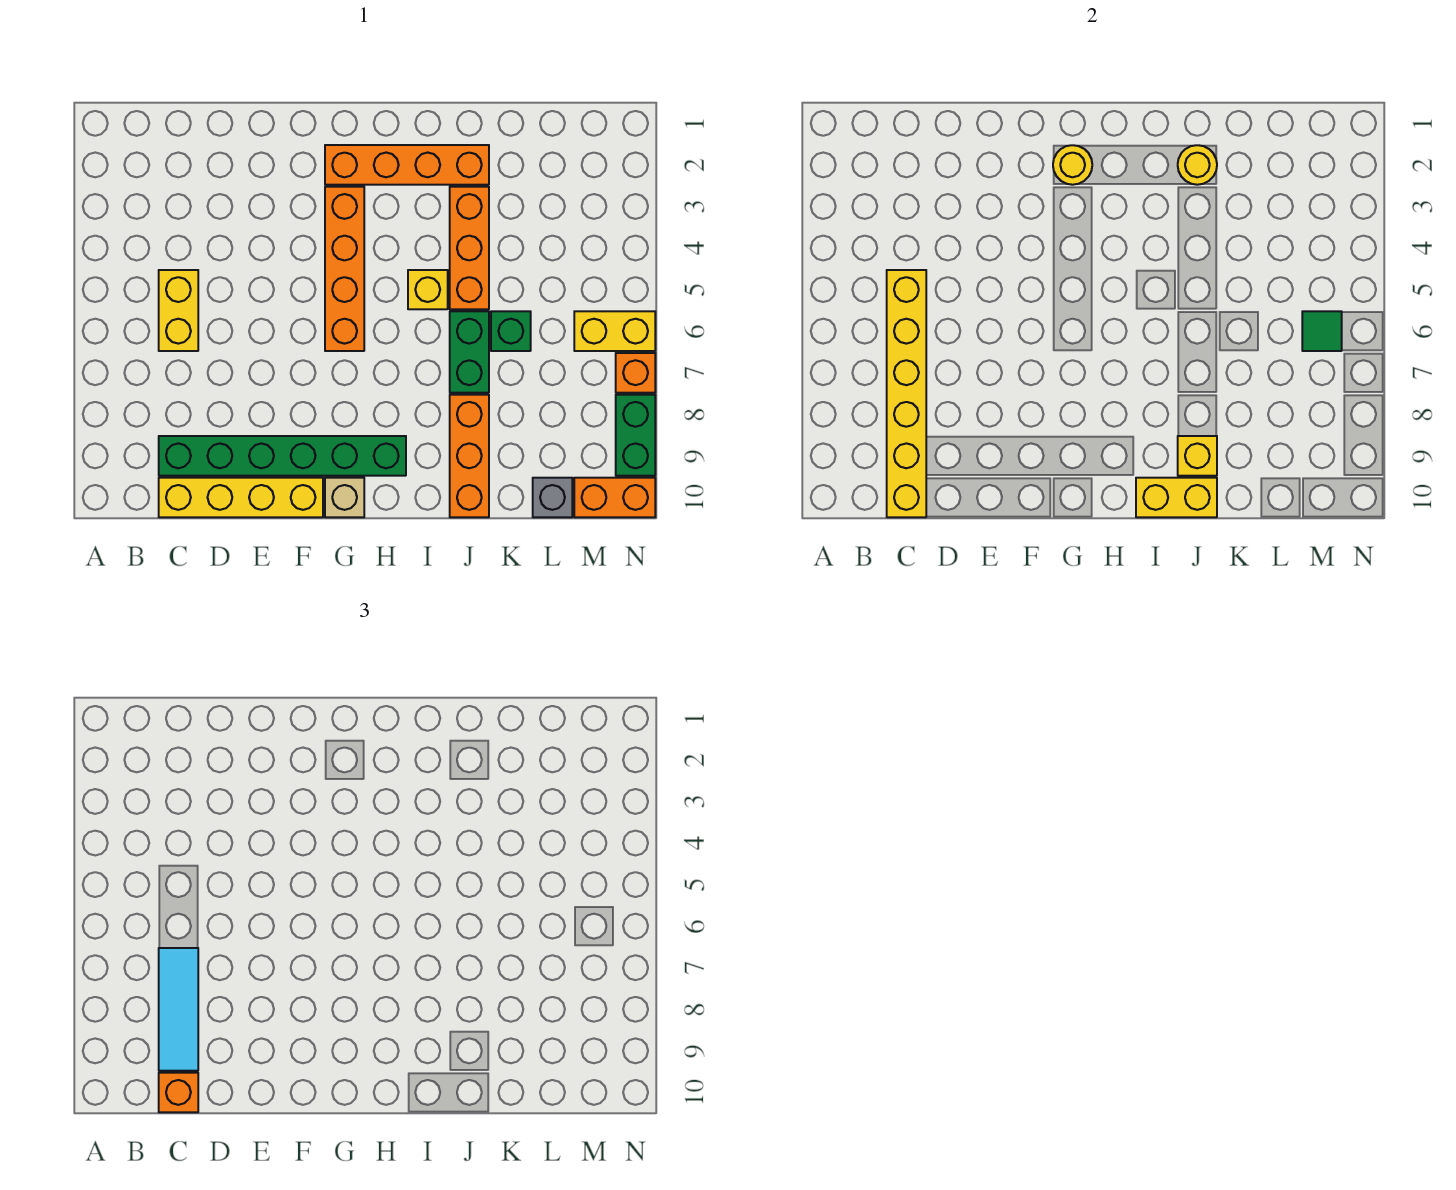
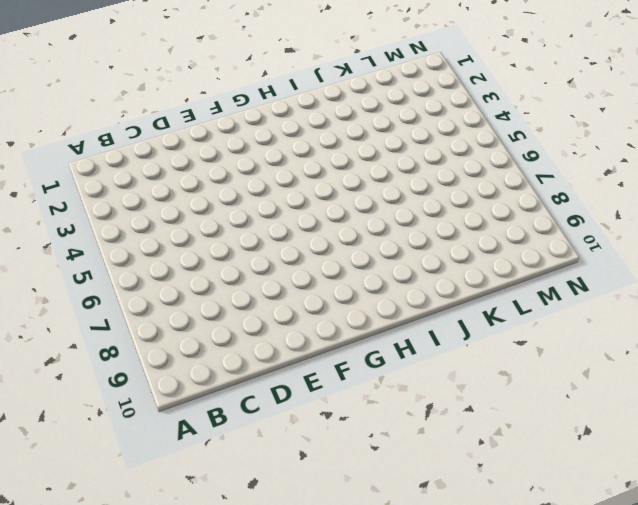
none -> yellow brick C5:C6 level 1
none -> green brick C9:H9 level 1
none -> yellow brick C10:F10 level 1

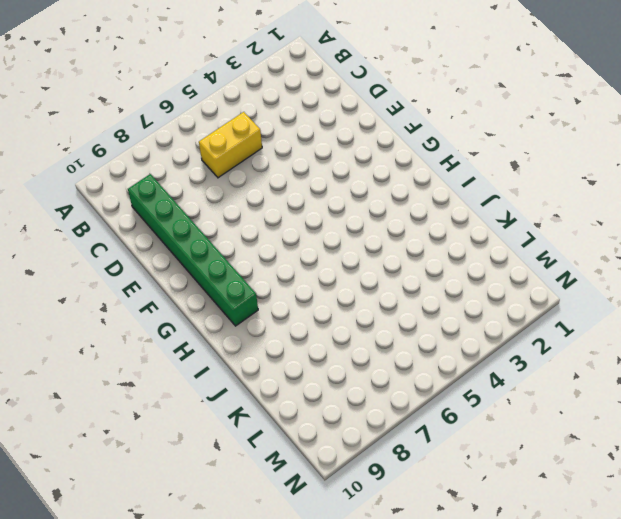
none -> yellow brick C10:F10 level 1
none -> orange brick G2:J2 level 1
none -> orange brick G3:G6 level 1

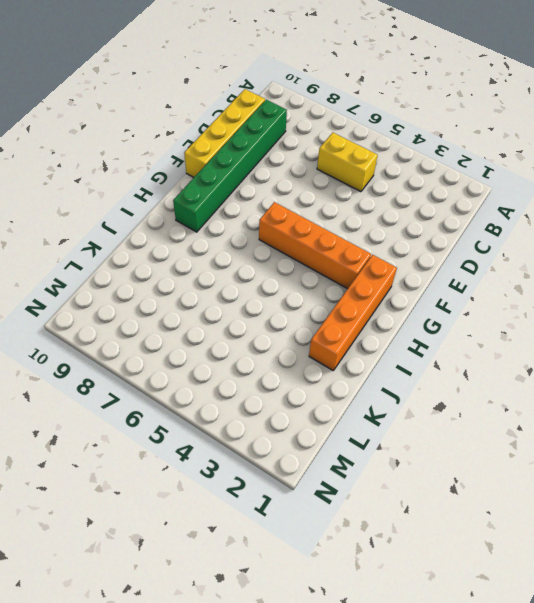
none -> tan brick G10 level 1
none -> yellow brick I5 level 1
none -> orange brick J3:J5 level 1

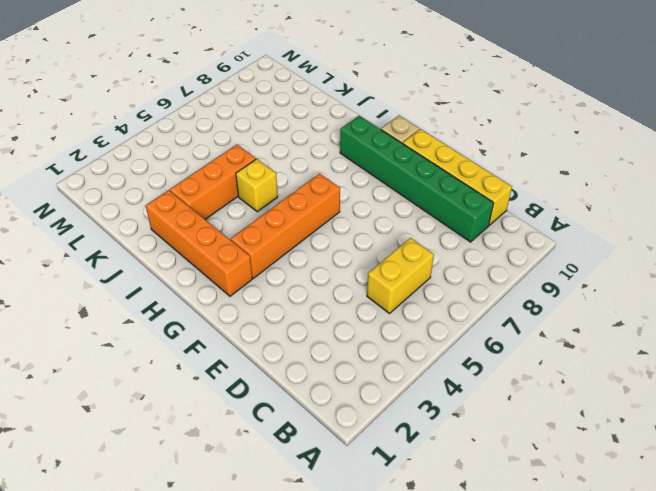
none -> green brick J6:J7 level 1
none -> orange brick J8:J10 level 1
none -> green brick K6 level 1

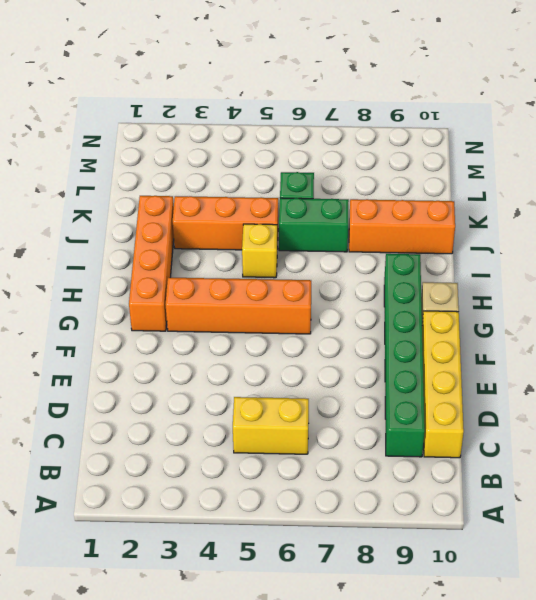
none -> grey brick L10 level 1
none -> yellow brick M6:N6 level 1
none -> orange brick M10:N10 level 1

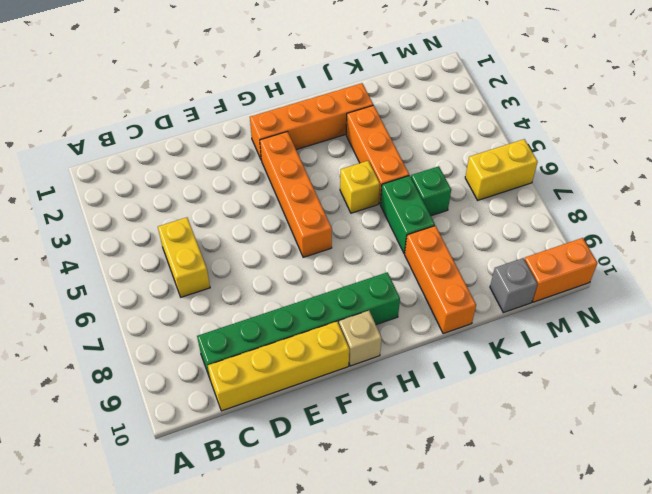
none -> orange brick N7 level 1
none -> green brick N8:N9 level 1
none -> yellow brick C5:C10 level 2

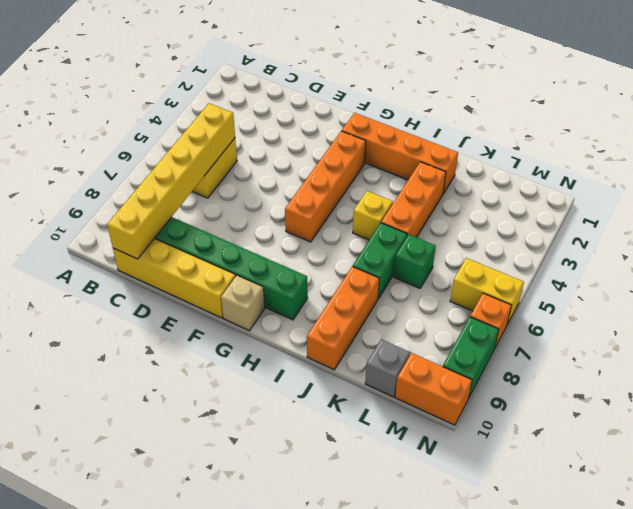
none -> yellow round brick G2 level 2
none -> yellow brick I10:J10 level 2
none -> yellow round brick J2 level 2

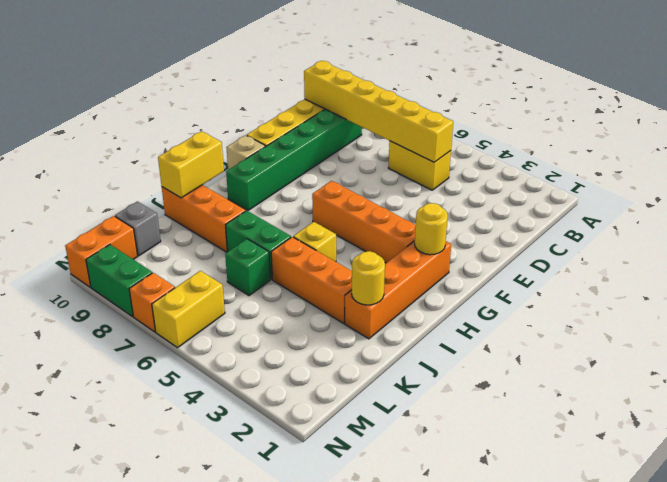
none -> yellow brick J9 level 2
none -> green tile M6 level 2
none -> cyan tile C7:C9 level 3

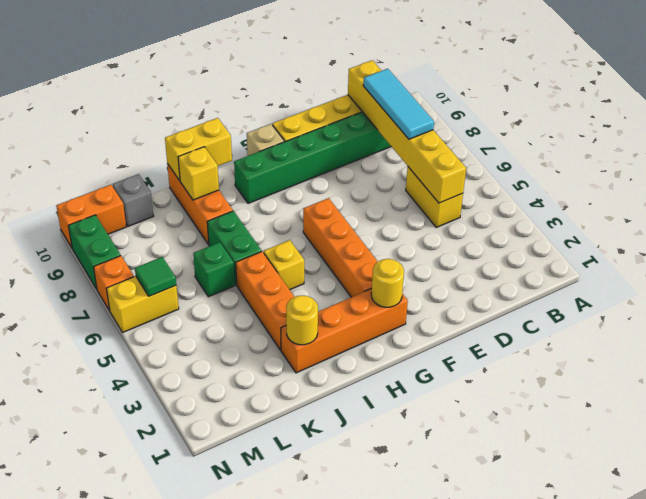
none -> orange brick C10 level 3

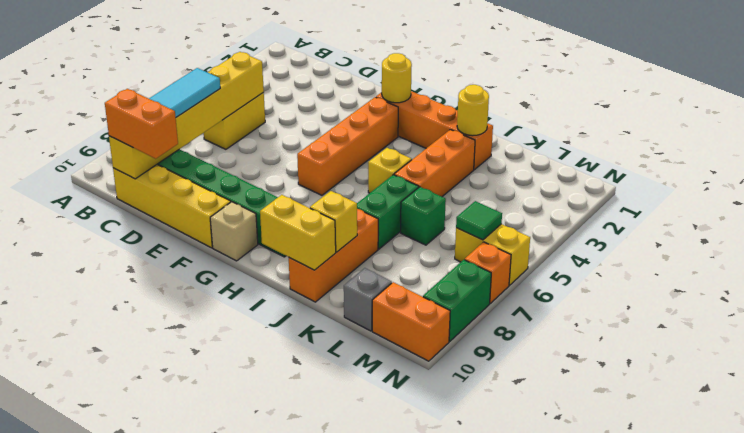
orange brick C10:D10 level 3 -> orange brick C10 level 3

